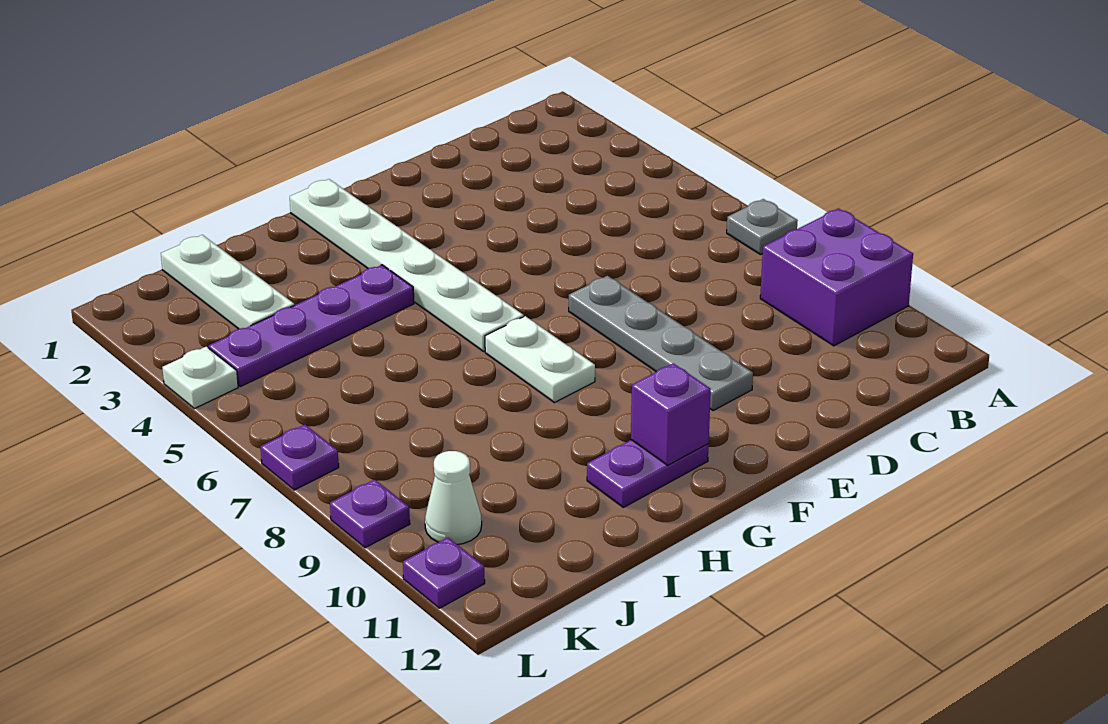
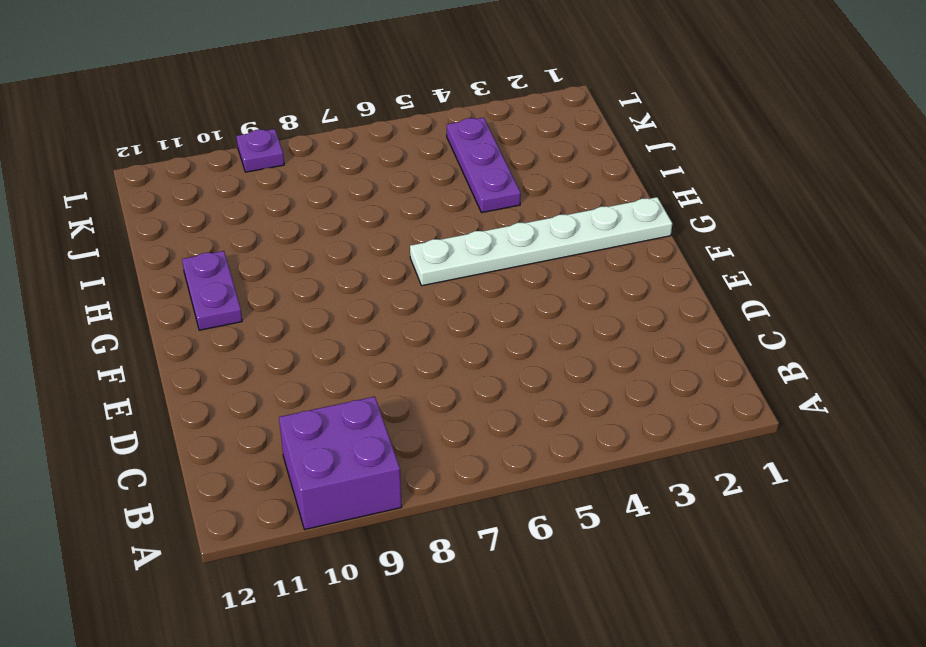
purple plate I4:K4 level 1 -> purple plate H4:K4 level 1
none -> grey plate A7 level 1
none -> grey plate E7:E10 level 1
none -> white plate G7:G8 level 1

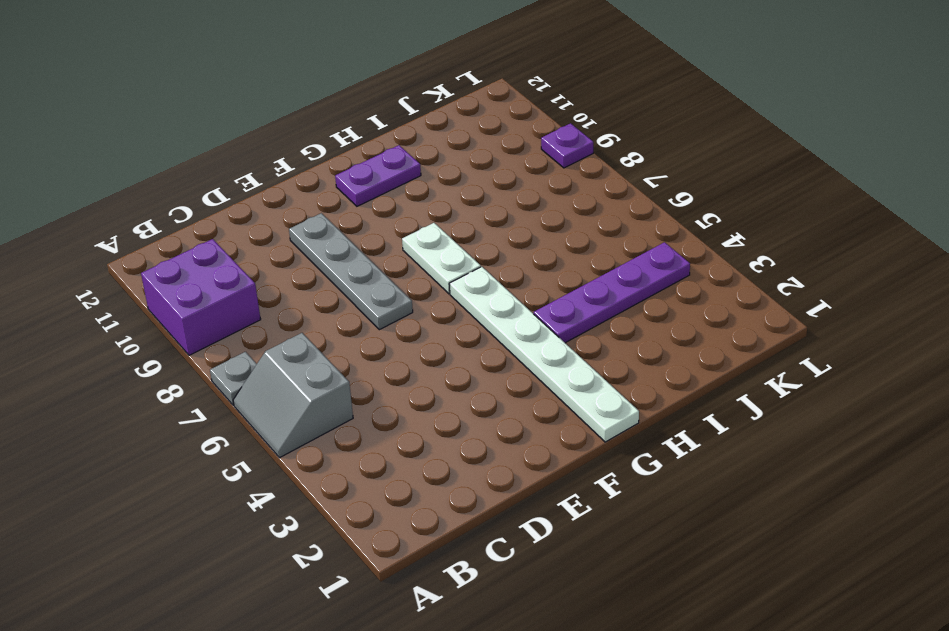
grey slope A5:B6 level 1 top B -> none
none -> white plate J1:J3 level 1
none -> white cone K10 level 1
none -> white plate L4 level 1

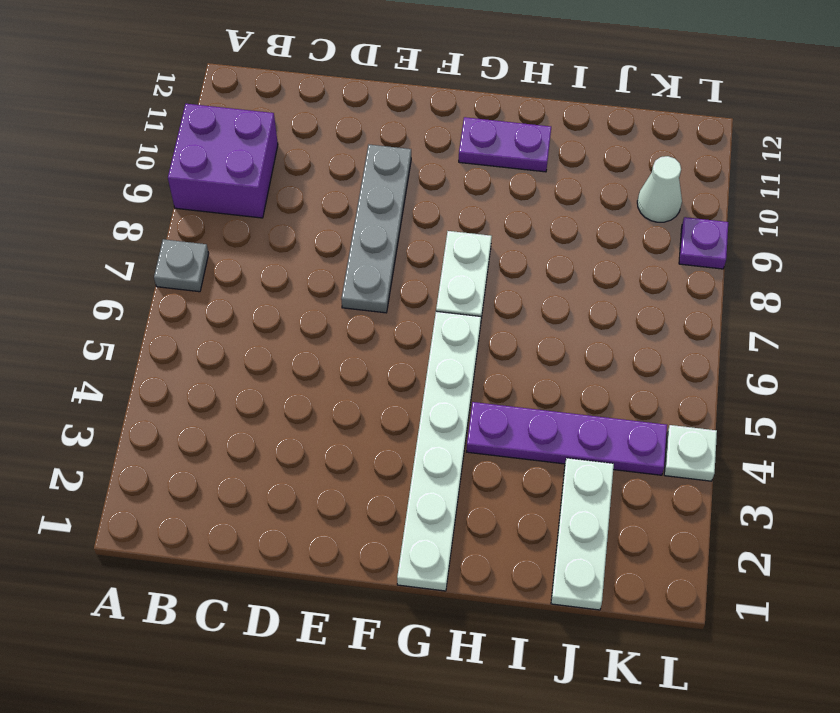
none -> purple plate L7 level 1
none -> purple plate L11 level 1
none -> purple brick G11 level 2

